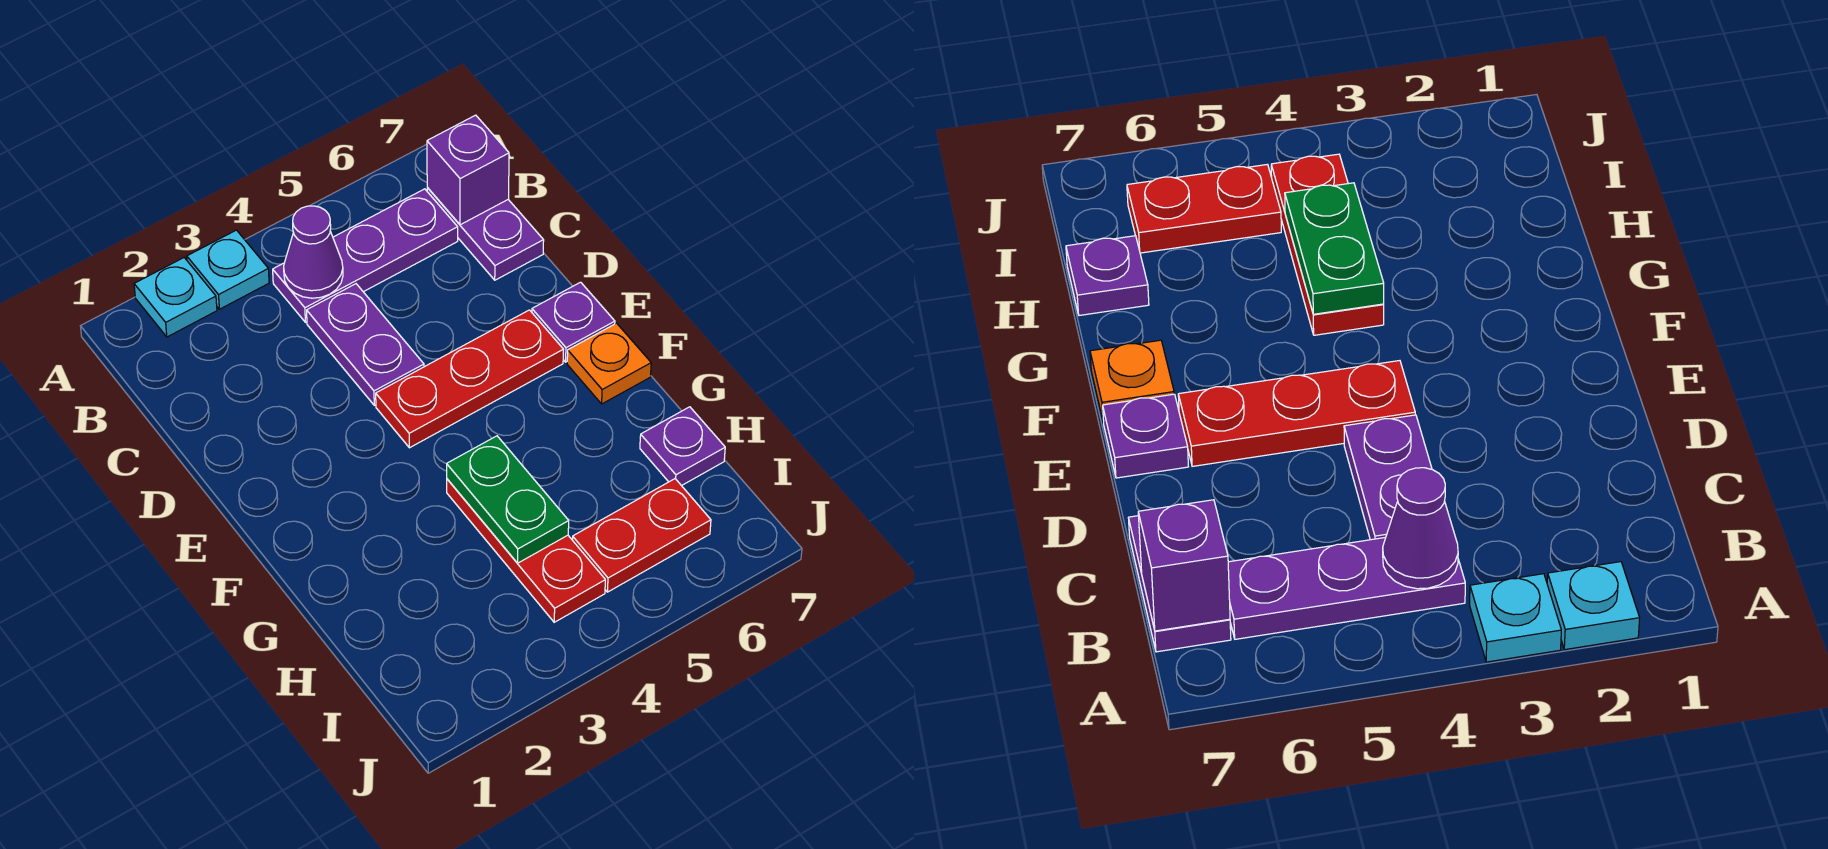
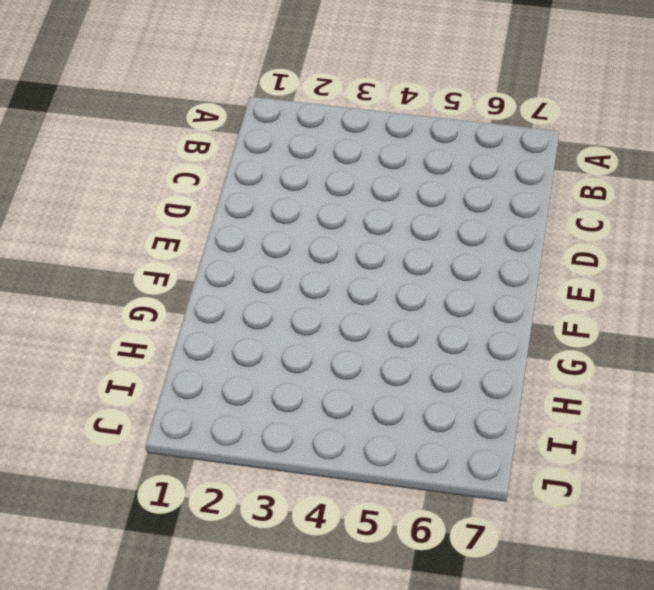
none -> cyan plate A2 level 1
none -> cyan plate A3 level 1
none -> purple plate B4:B6 level 1

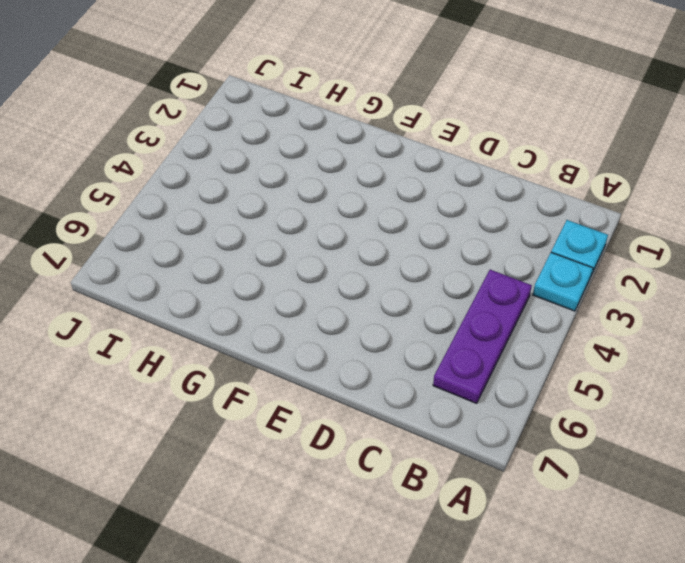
none -> purple plate B7:C7 level 1
none -> purple plate C4:D4 level 1
none -> red plate E4:E6 level 1

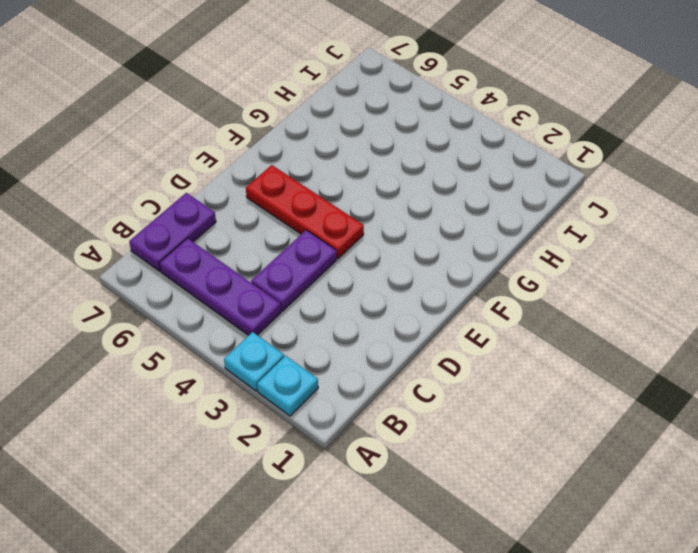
none -> purple plate E7 level 1
none -> orange plate F7 level 1
none -> red plate G4:I4 level 1

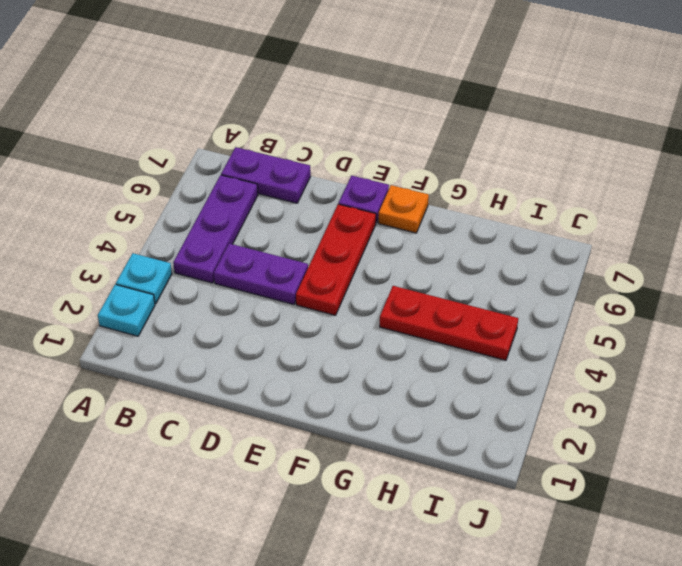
none -> purple plate H7 level 1
none -> red plate I5:I6 level 1
none -> purple cone B4 level 2

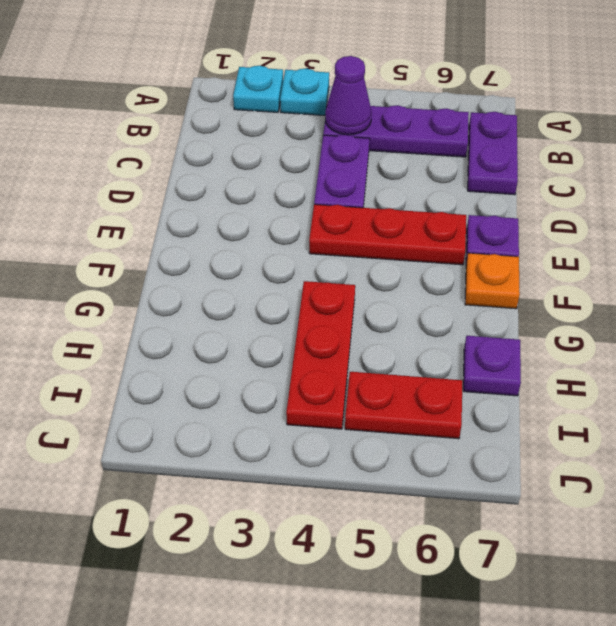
none -> purple brick B7 level 2
none -> green plate G4:H4 level 2

